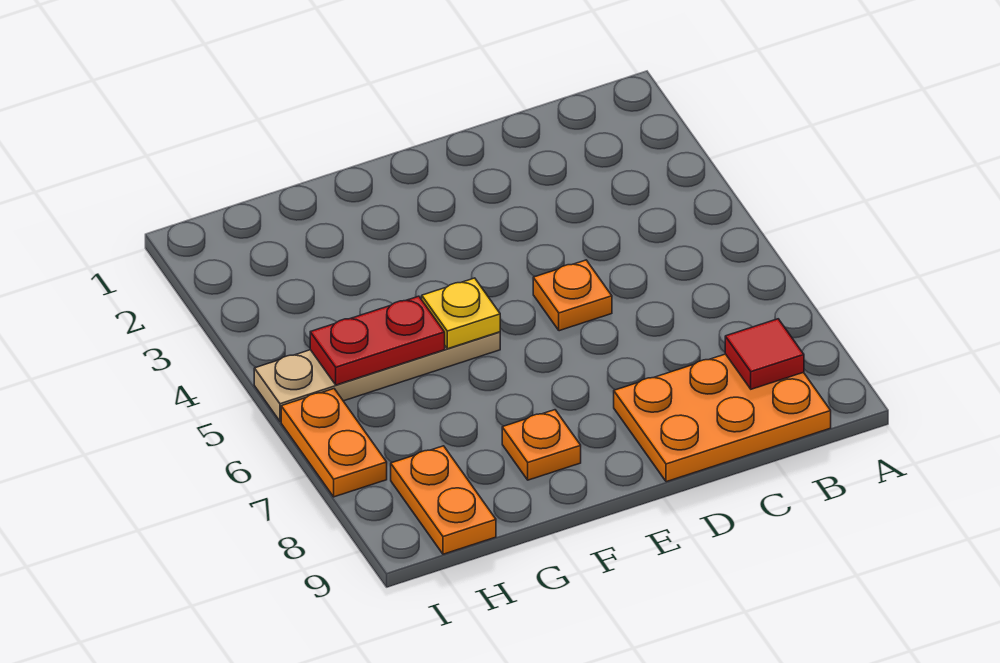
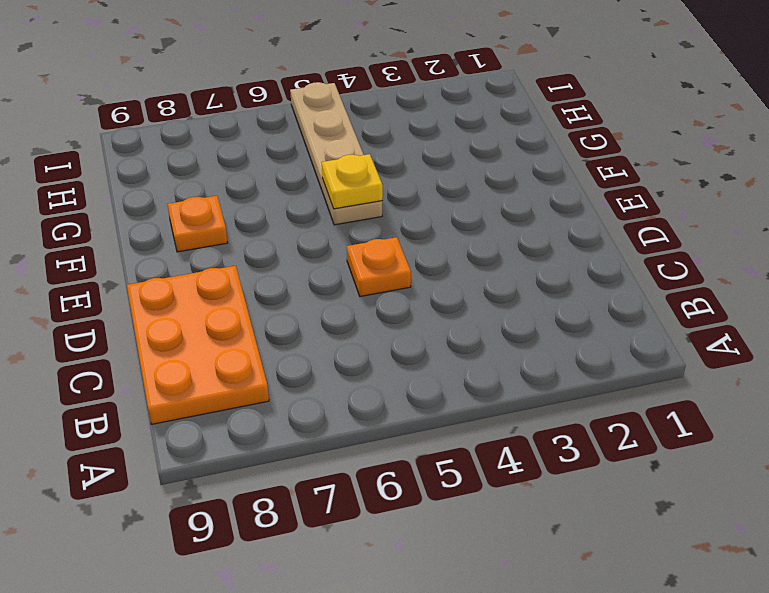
none -> orange plate H8:H9 level 1
none -> orange plate I6:I7 level 1

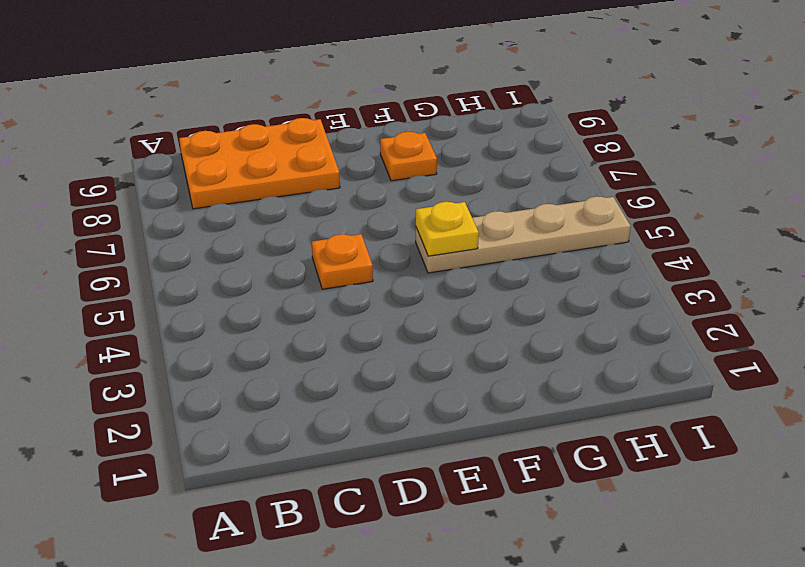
none -> orange plate H8:H9 level 1
none -> orange plate I6:I7 level 1

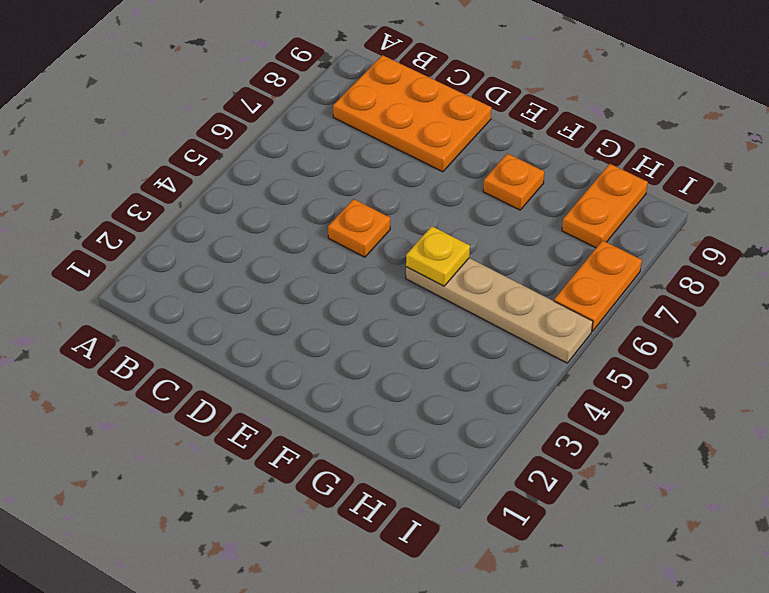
none -> red tile B8 level 2
none -> red plate G5:H5 level 2

